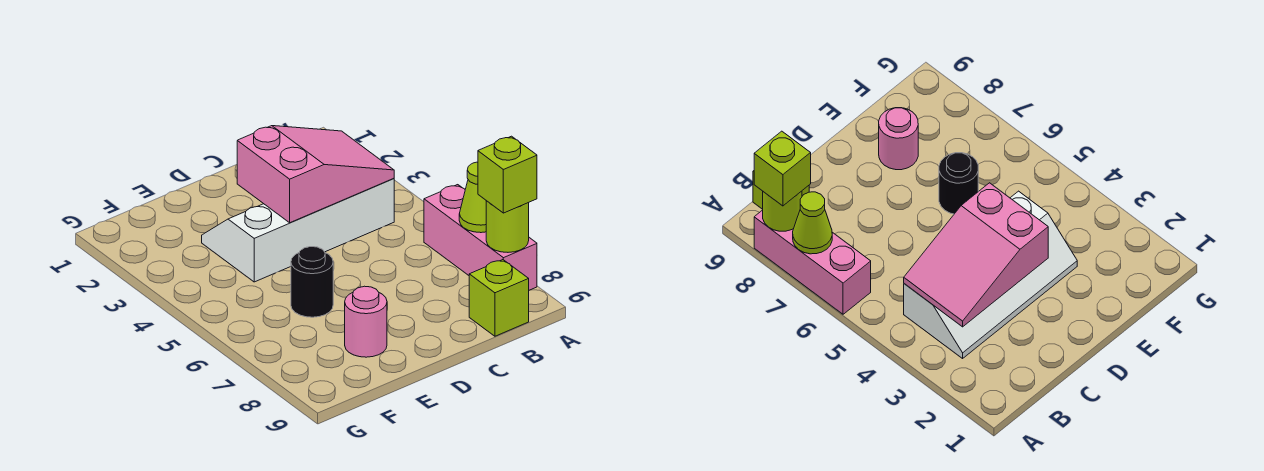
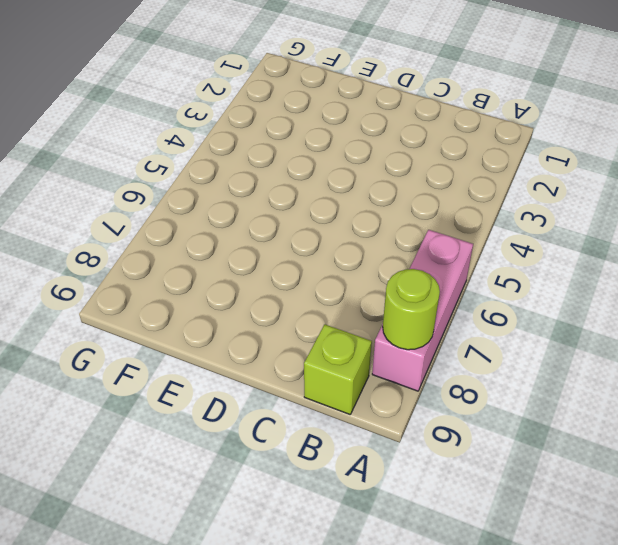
none -> white slope B3:E4 level 1 top 4
none -> black round brick E6 level 1

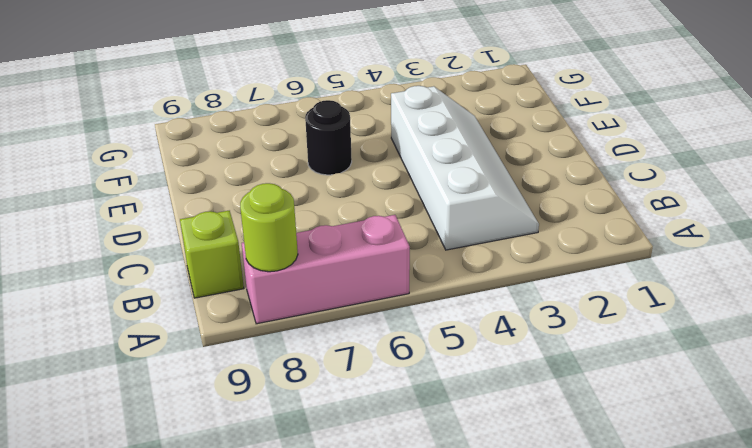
none -> pink round brick E8 level 1
none -> lime cone A7 level 2

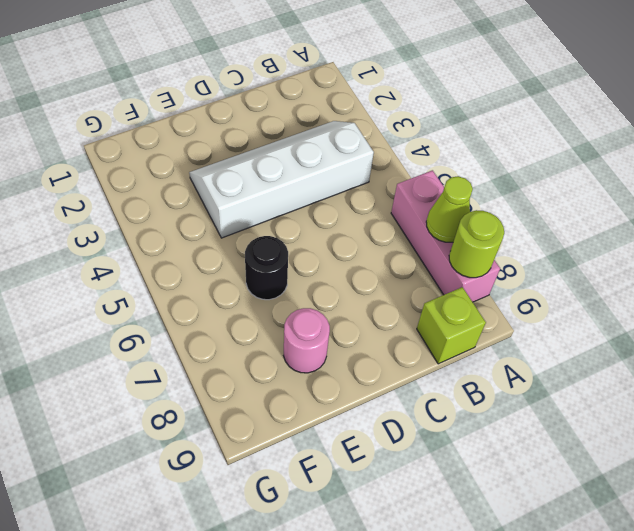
none -> pink slope B3:D4 level 2 top D
none -> lime brick A8 level 3

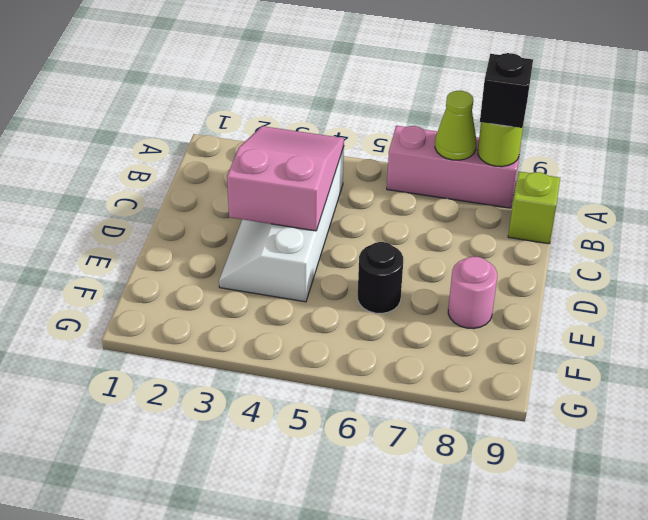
black brick A8 level 3 -> lime brick A8 level 3

